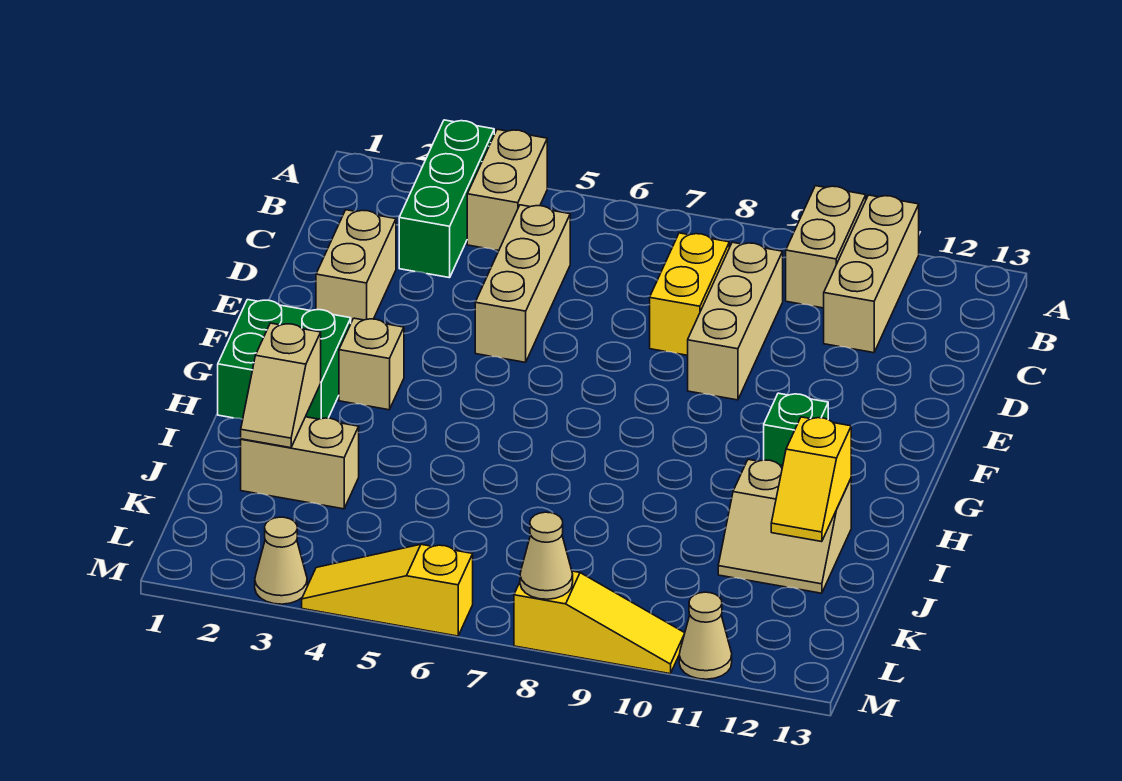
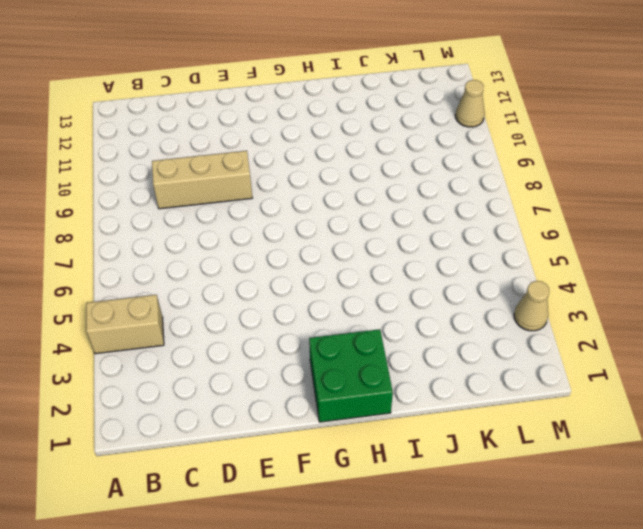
none -> green brick A3:C3 level 1
none -> tan brick A10:B10 level 1
none -> tan brick A11:C11 level 1

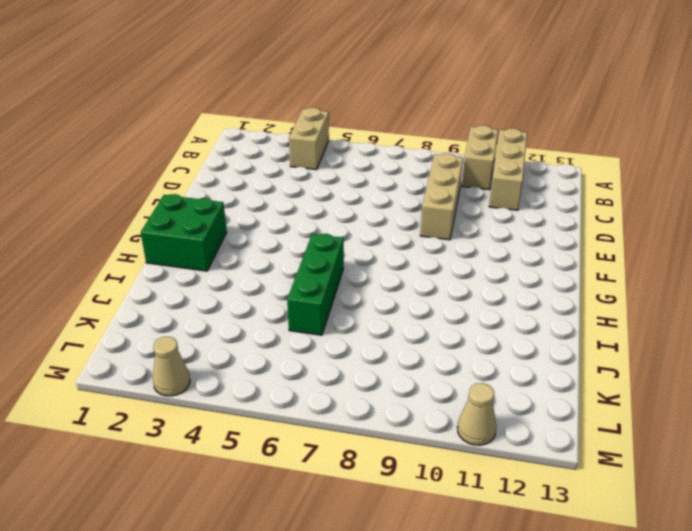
green brick H6:J6 level 1 -> green brick A3:C3 level 1
none -> tan brick C5:E5 level 1
none -> yellow brick C8:D8 level 1
none -> tan brick D2:E2 level 1

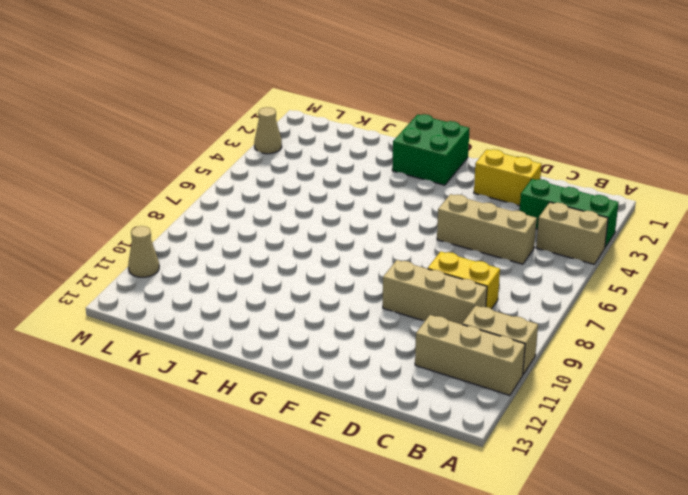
yellow brick D2:E2 level 1 -> tan brick D2:E2 level 1
none -> tan brick G3 level 1
none -> green brick G11 level 1
none -> tan slope I11:J12 level 1 top I

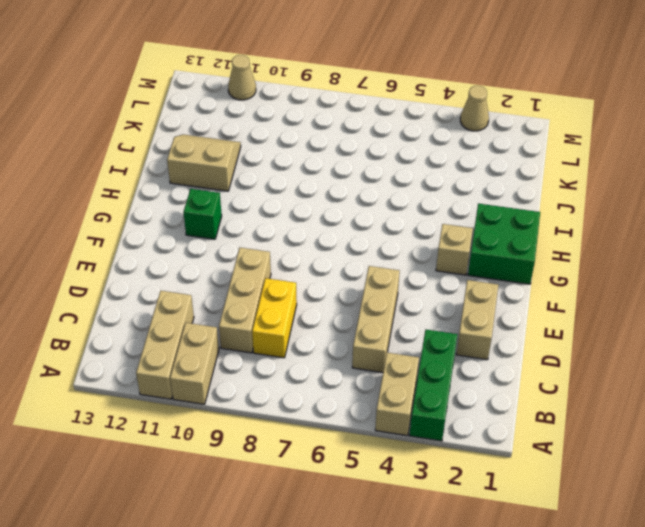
none -> tan brick J2:J3 level 1
none -> yellow slope M4:M6 level 1 top 6
none -> yellow slope M8:M10 level 1 top 8

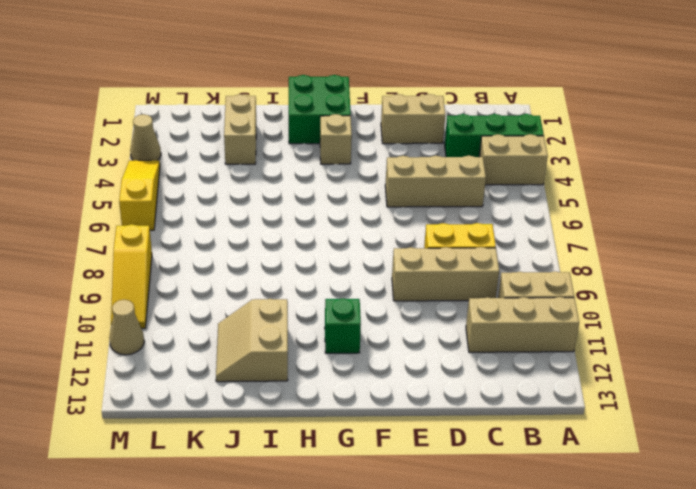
none -> tan slope I2:J2 level 2 top I
none -> yellow slope I12:J12 level 2 top I
none -> tan cone M8 level 2

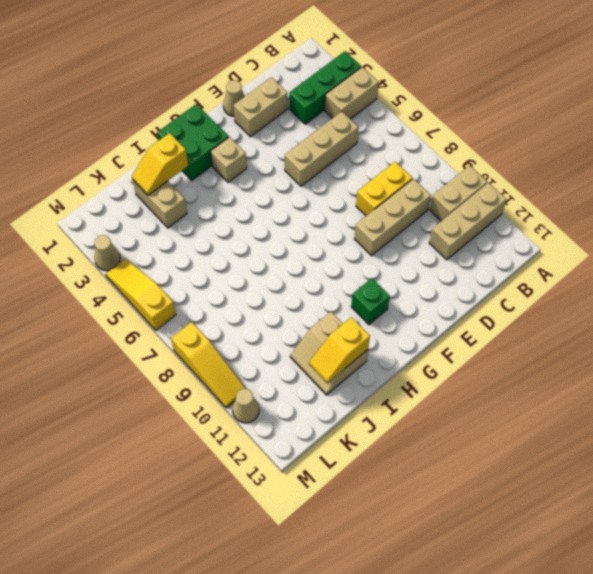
tan cone E1 level 1 -> tan cone M8 level 2
yellow slope I2:J2 level 2 top I -> tan slope I2:J2 level 2 top I

